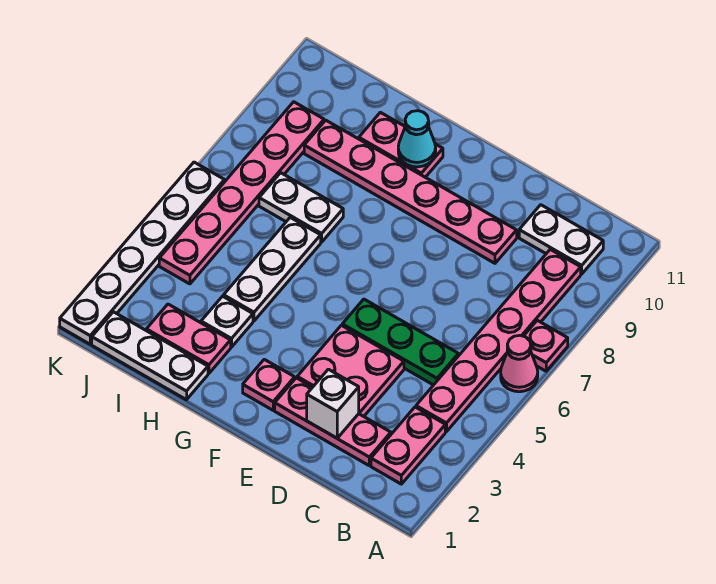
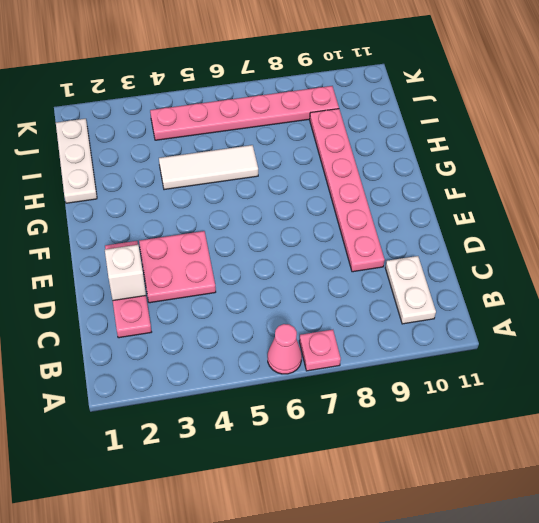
white tile H4:H6 level 1 -> white plate H4:H6 level 1
none -> pink plate B2:B3 level 1
none -> pink plate B4:B9 level 1
none -> green plate C5:E5 level 1

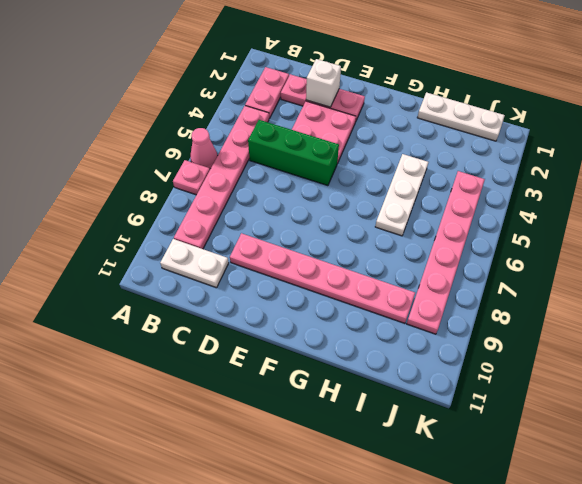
green brick C5:E5 level 1 -> green plate C5:E5 level 1
none -> pink plate F2 level 1
none -> pink plate G10:H10 level 1
none -> pink plate H2:I2 level 1

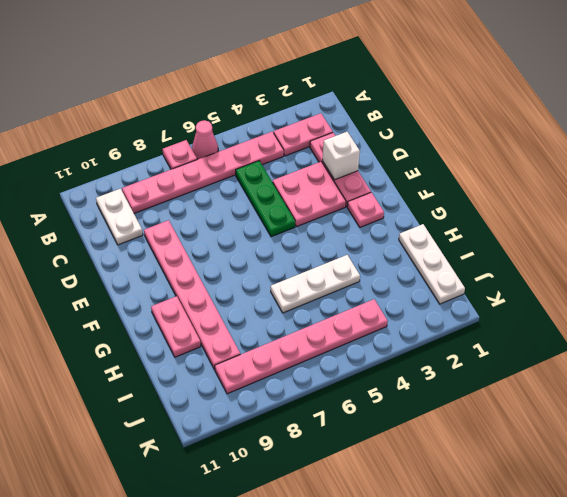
none -> pink plate H2:I2 level 1
none -> white plate H3 level 1
none -> white plate H7:I7 level 1

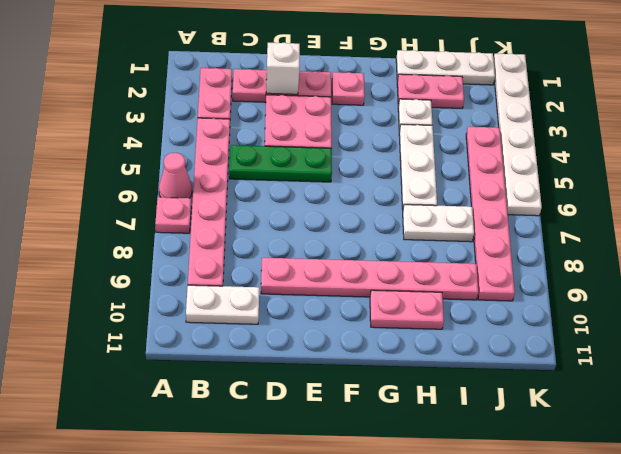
none -> cyan cone G10 level 2

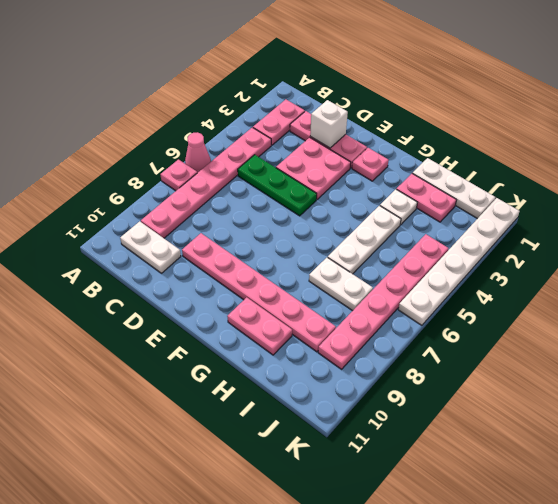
none -> cyan cone G10 level 2

